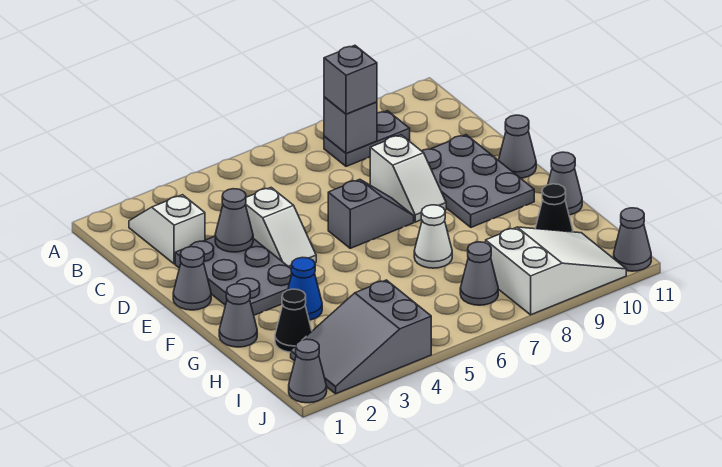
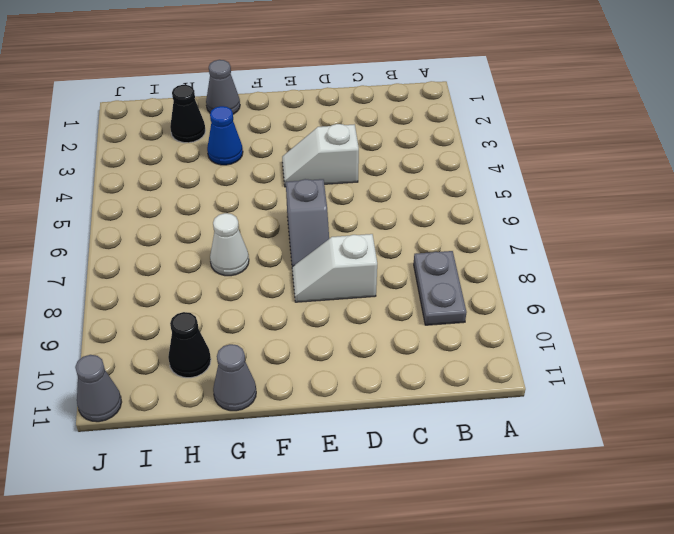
none -> white slope B2:C2 level 1 top C
none -> grey plate D2:F3 level 1
none -> grey plate D9:F10 level 1

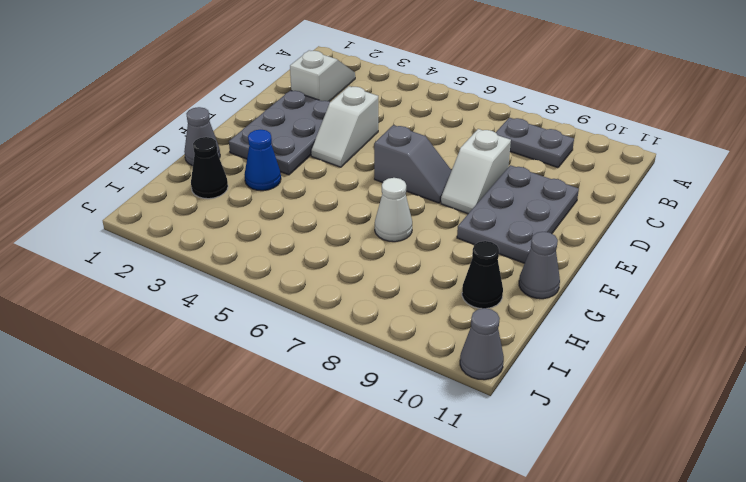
none -> grey cone E1 level 1
none -> grey cone E11 level 1
none -> grey slope I2:J4 level 1 top 4

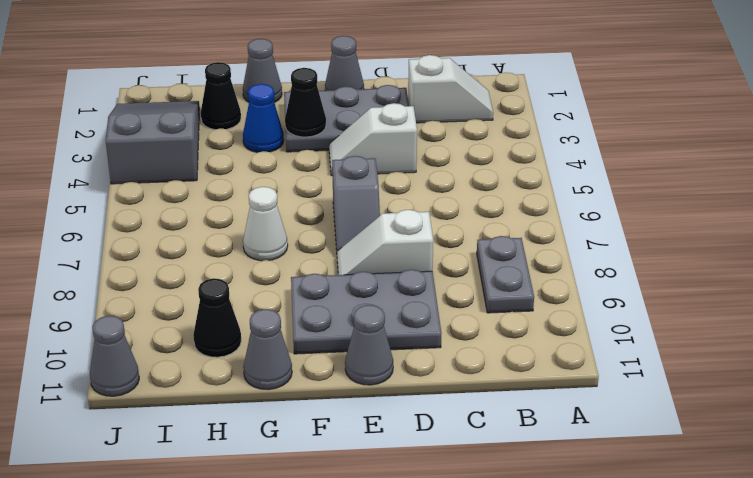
black cone F3 level 2 -> none
none -> grey cone I7 level 1
none -> white slope I8:J10 level 1 top 8
none -> grey cone J1 level 1

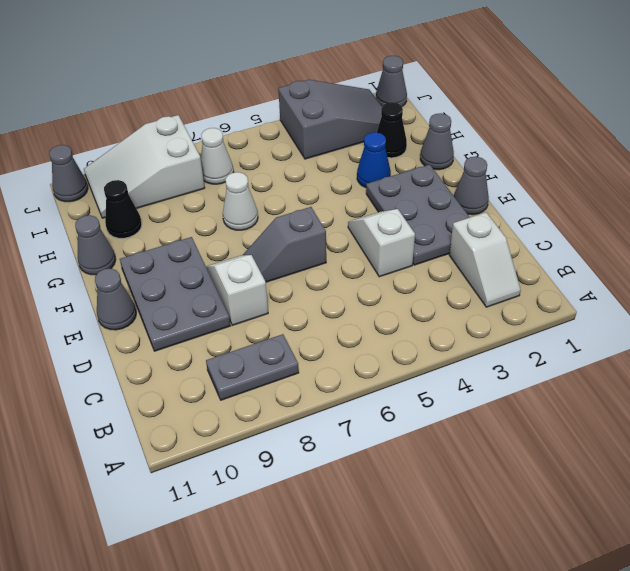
white cone I7 level 1 -> grey cone I7 level 1
none -> grey brick B8 level 2
none -> grey cone D3 level 2
none -> grey brick B8 level 3

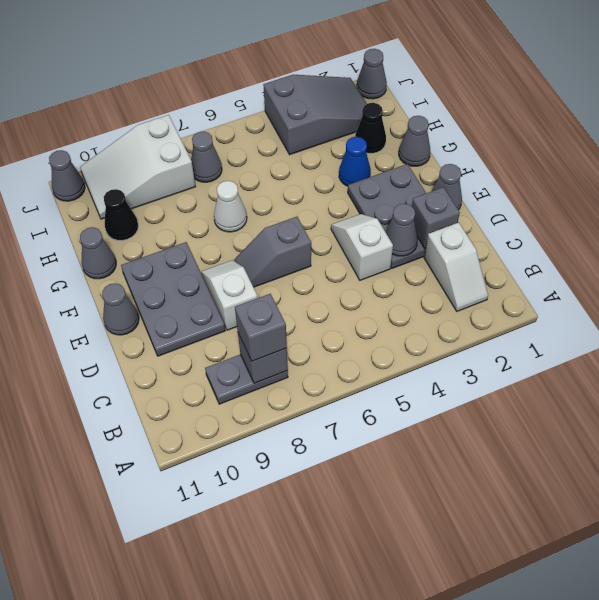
grey brick D2 level 2 -> none

